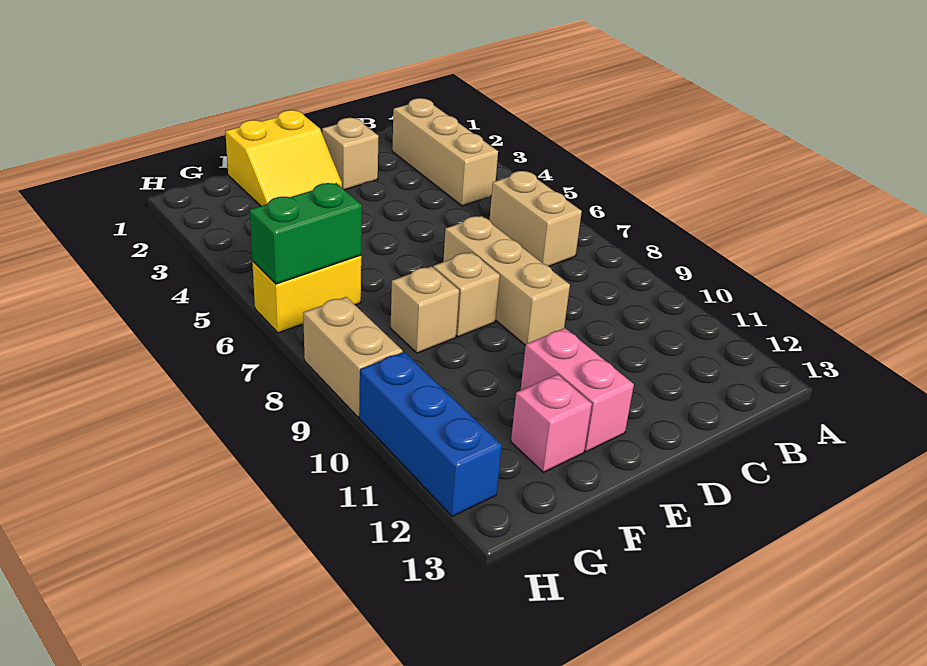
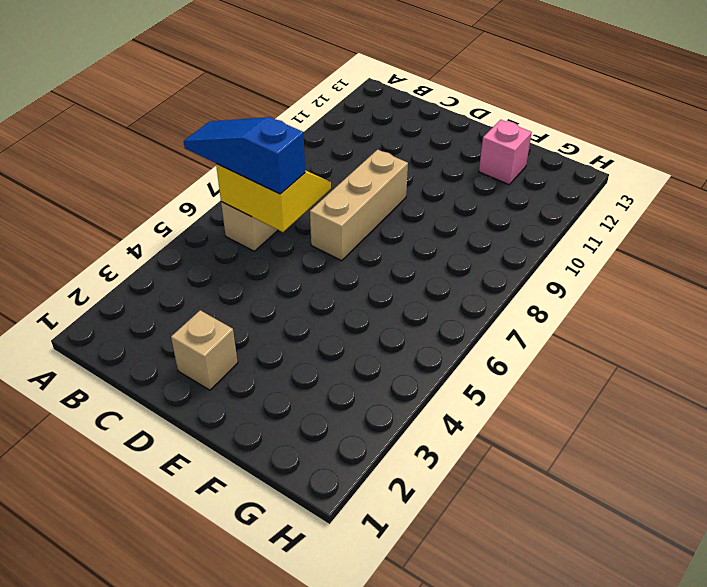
blue slope A6:C6 level 3 top C -> none
yellow slope B6:C7 level 2 top 6 -> yellow slope E1:F2 level 1 top 1
none -> tan brick B2:B4 level 1
none -> tan brick E8 level 1
none -> pink brick E11:E12 level 1

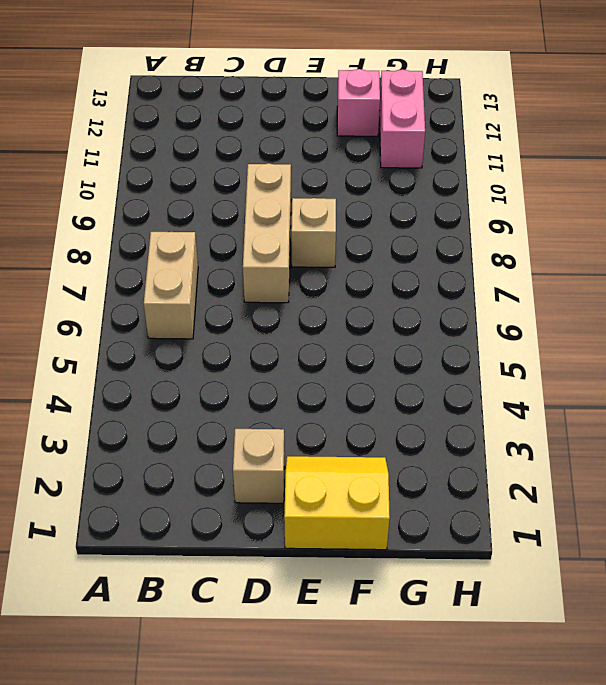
pink brick G11:G12 level 1 -> pink brick E11:E12 level 1
none -> tan brick B2:B4 level 1
none -> tan brick F8 level 1
none -> yellow brick G6:H6 level 1

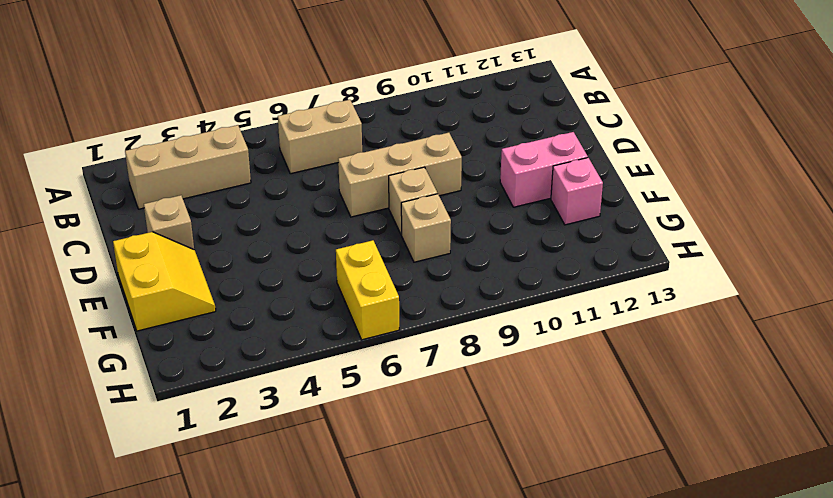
none -> tan brick H8:H9 level 1
none -> blue brick H10:H12 level 1
none -> green brick G6:H6 level 2

